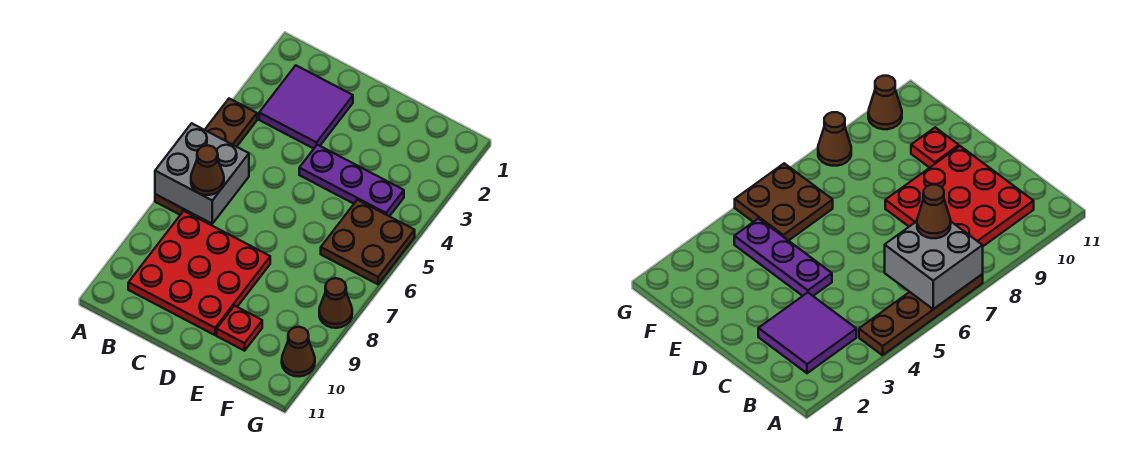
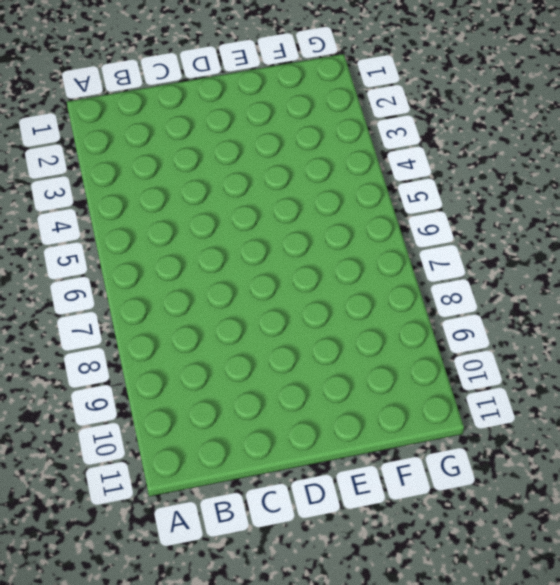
none -> brown plate A4:A7 level 1
none -> purple tile B2:C3 level 1

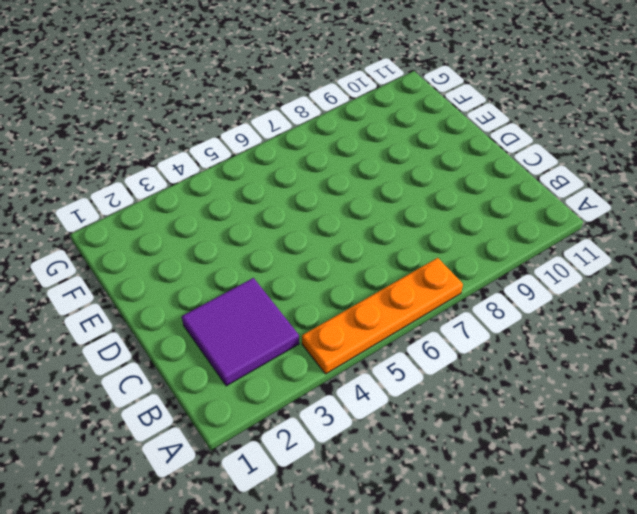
orange plate A4:A7 level 1 -> brown plate A4:A7 level 1
none -> red plate B8:D10 level 1
none -> purple plate D4:F4 level 1

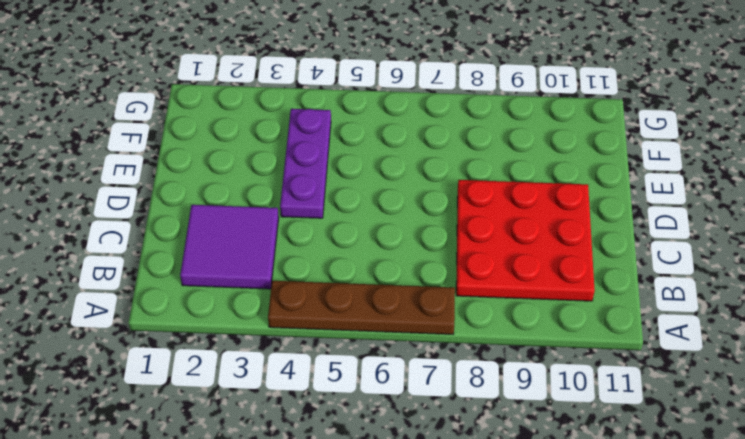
none -> red plate E10 level 1
none -> brown plate F5:G6 level 1

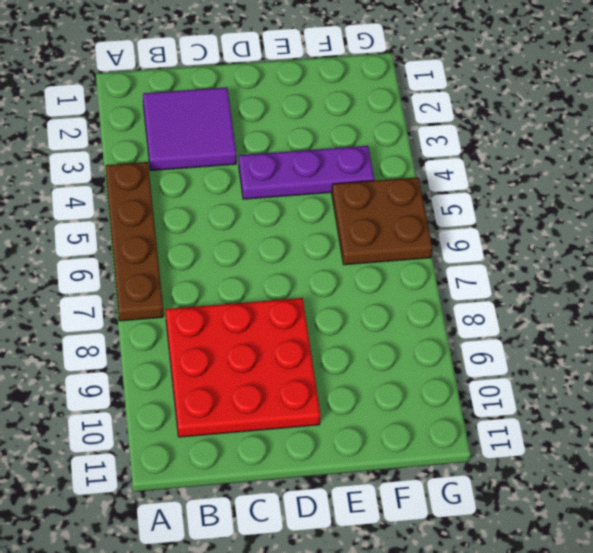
none -> red plate E10 level 1
none -> brown cone G8 level 1

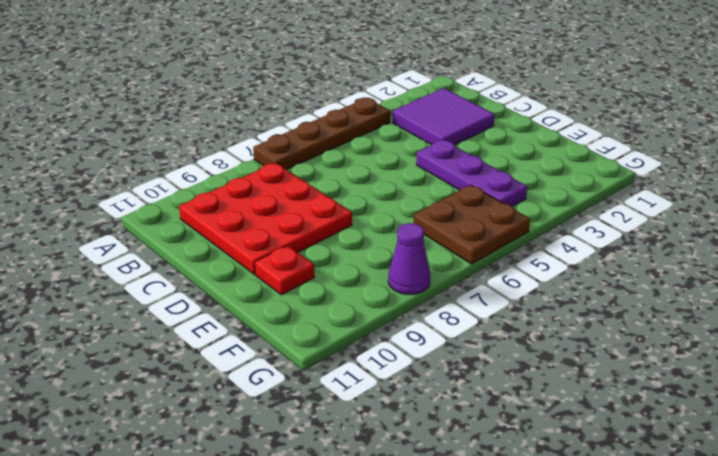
purple cone G8 level 1 -> brown cone G8 level 1
none -> brown cone G10 level 1
none -> grey brick A6:B7 level 2

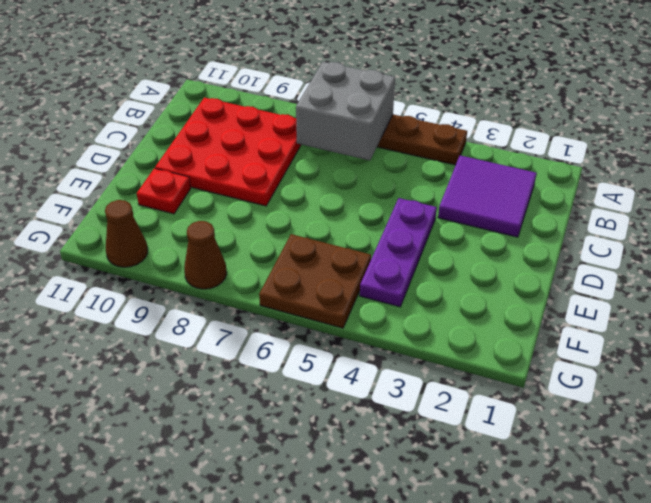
none -> brown cone B7 level 3

